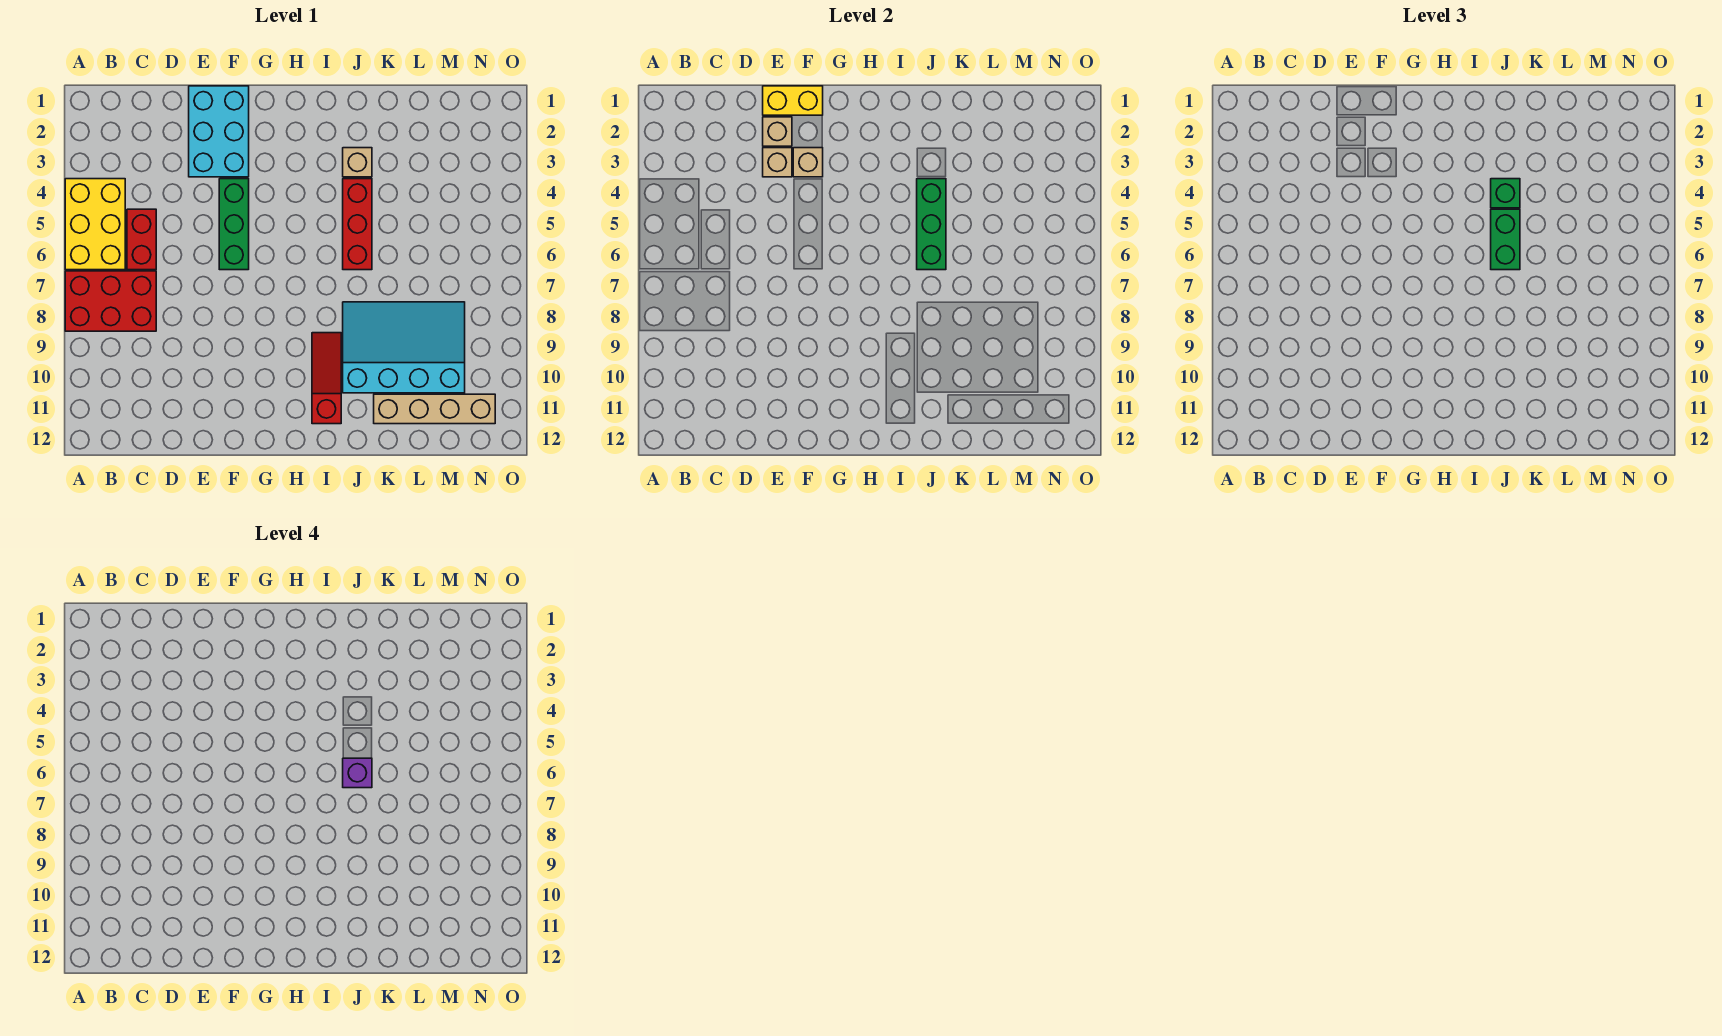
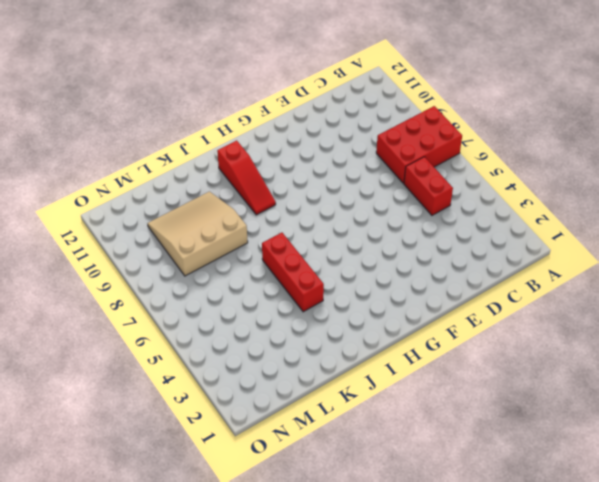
tan slope K8:M10 level 1 top 8 -> cyan slope J8:M10 level 1 top 10
none -> yellow brick A4:B6 level 1
none -> cyan brick E1:F3 level 1
none -> green brick F4:F6 level 1

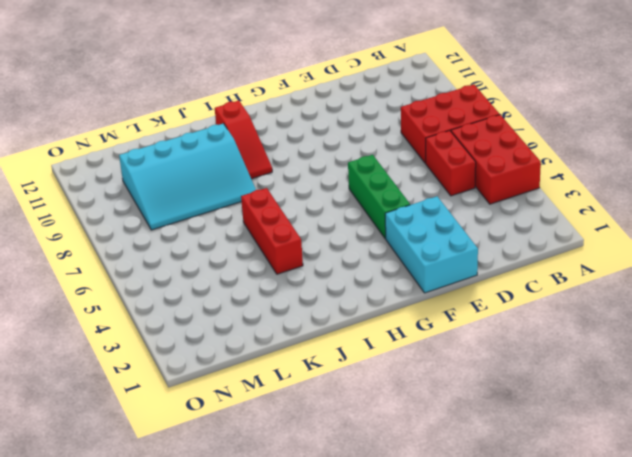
red brick A4:B6 level 1 -> yellow brick A4:B6 level 1
none -> tan brick J3 level 1
none -> tan brick K11:N11 level 1
none -> yellow brick E1:F1 level 2

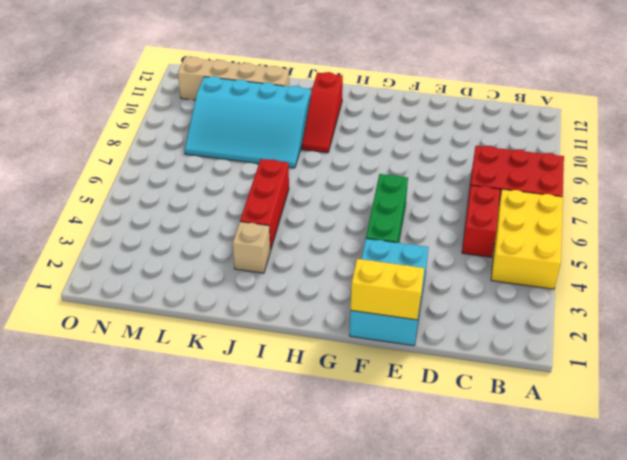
none -> tan brick E2 level 2
none -> tan brick E3 level 2
none -> tan brick F3 level 2

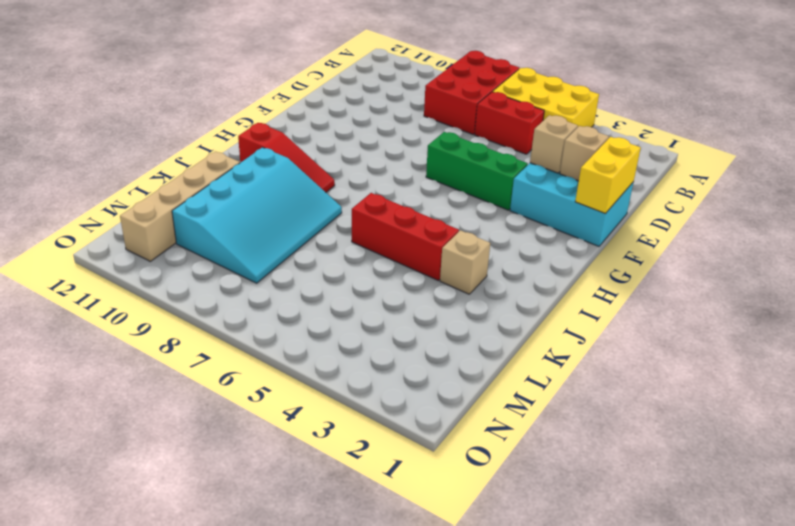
none -> tan brick F3 level 2
none -> green brick J4:J6 level 2
none -> green brick J4 level 3

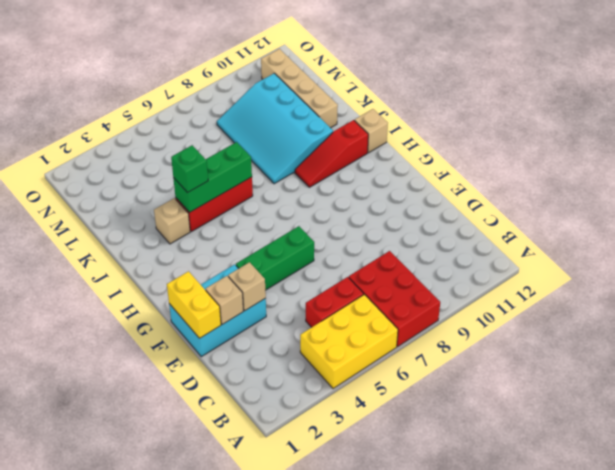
tan brick I12 level 1 -> tan brick F3 level 2
none -> green brick J5:J6 level 3
none -> purple brick J6 level 4

